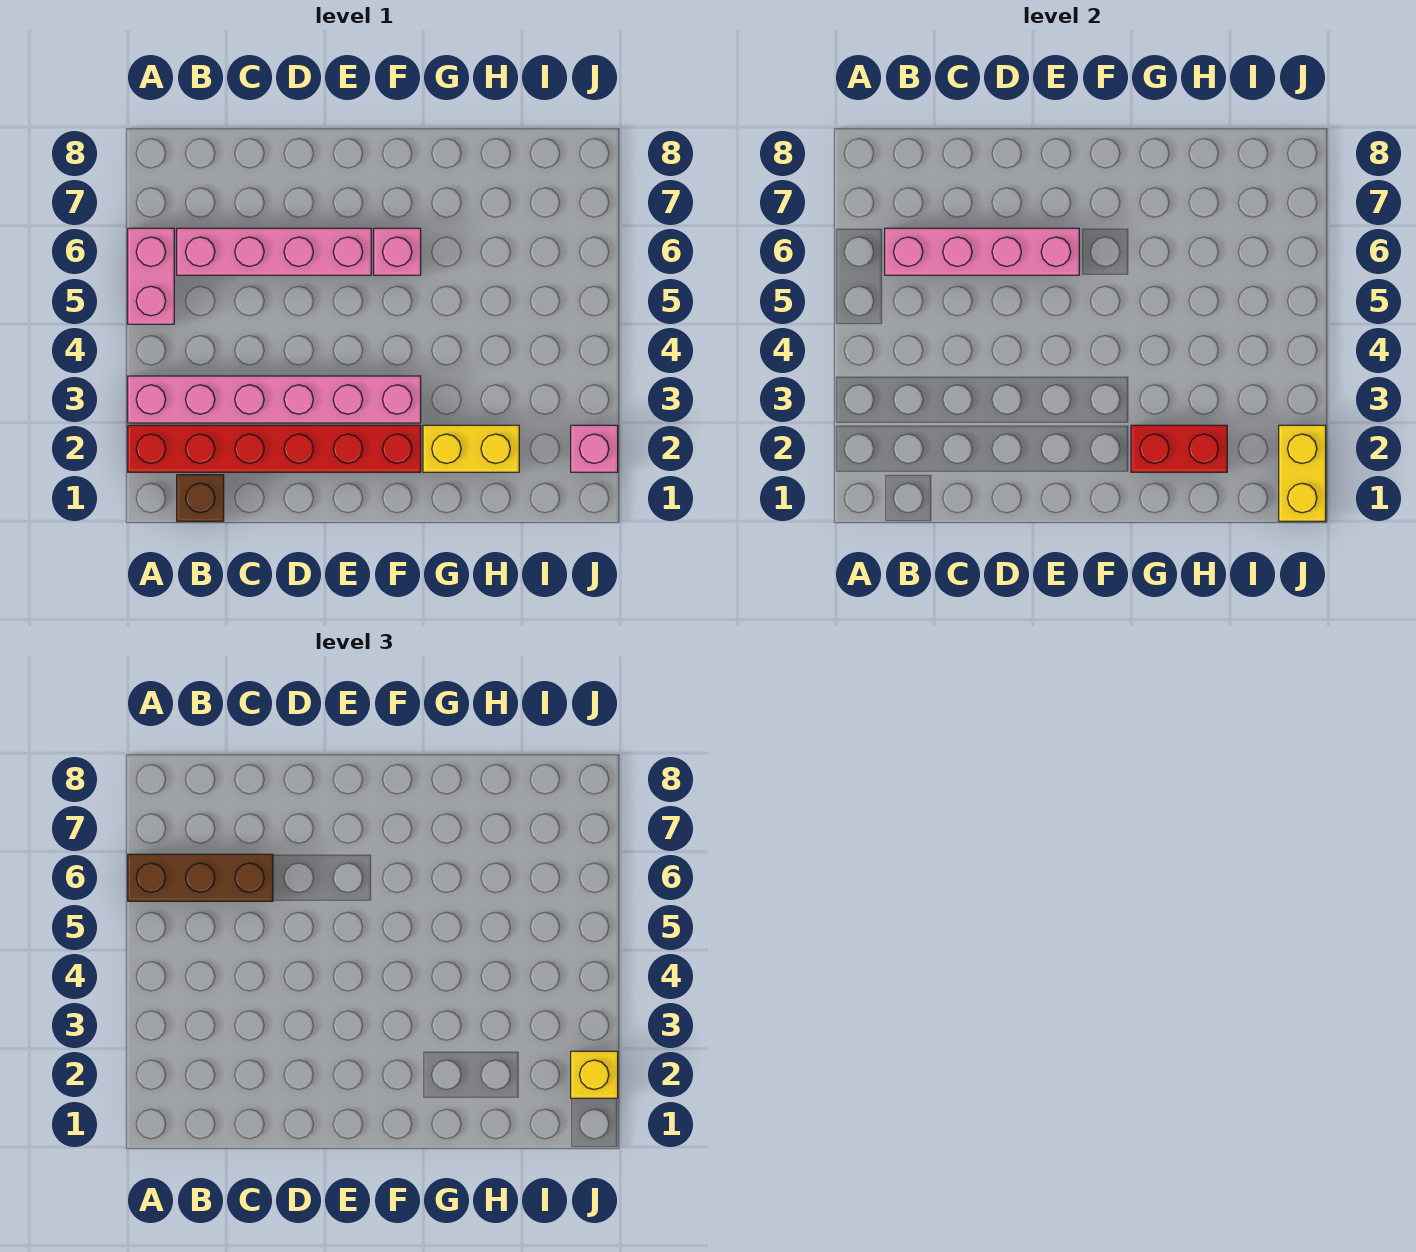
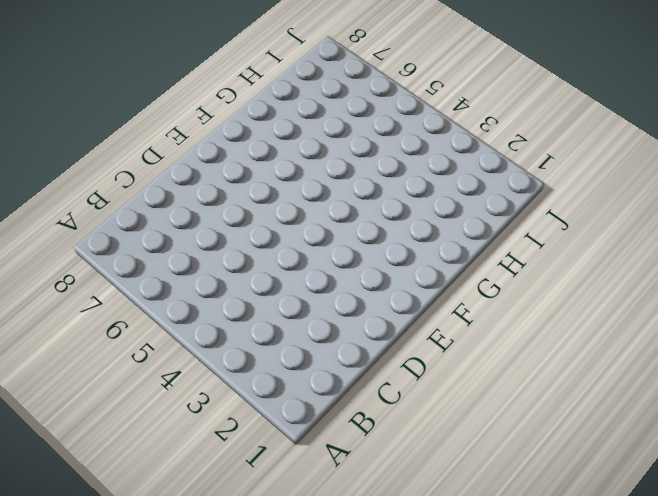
none -> red brick A2:F2 level 1
none -> pink brick A3:F3 level 1
none -> pink brick A5:A6 level 1

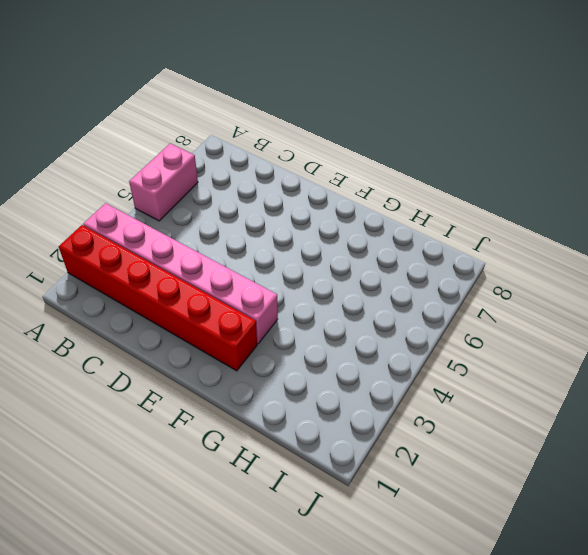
none -> brown brick B1 level 1
none -> pink brick B6:E6 level 1
none -> pink brick F6 level 1

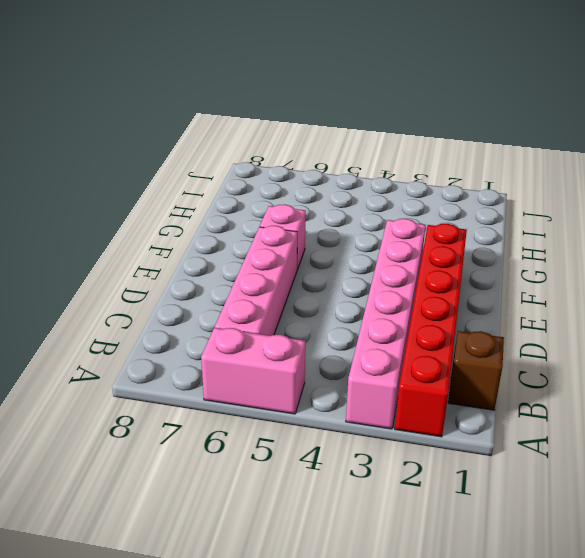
none -> yellow brick G2:H2 level 1
none -> pink brick J2 level 1
none -> pink brick B6:E6 level 2

